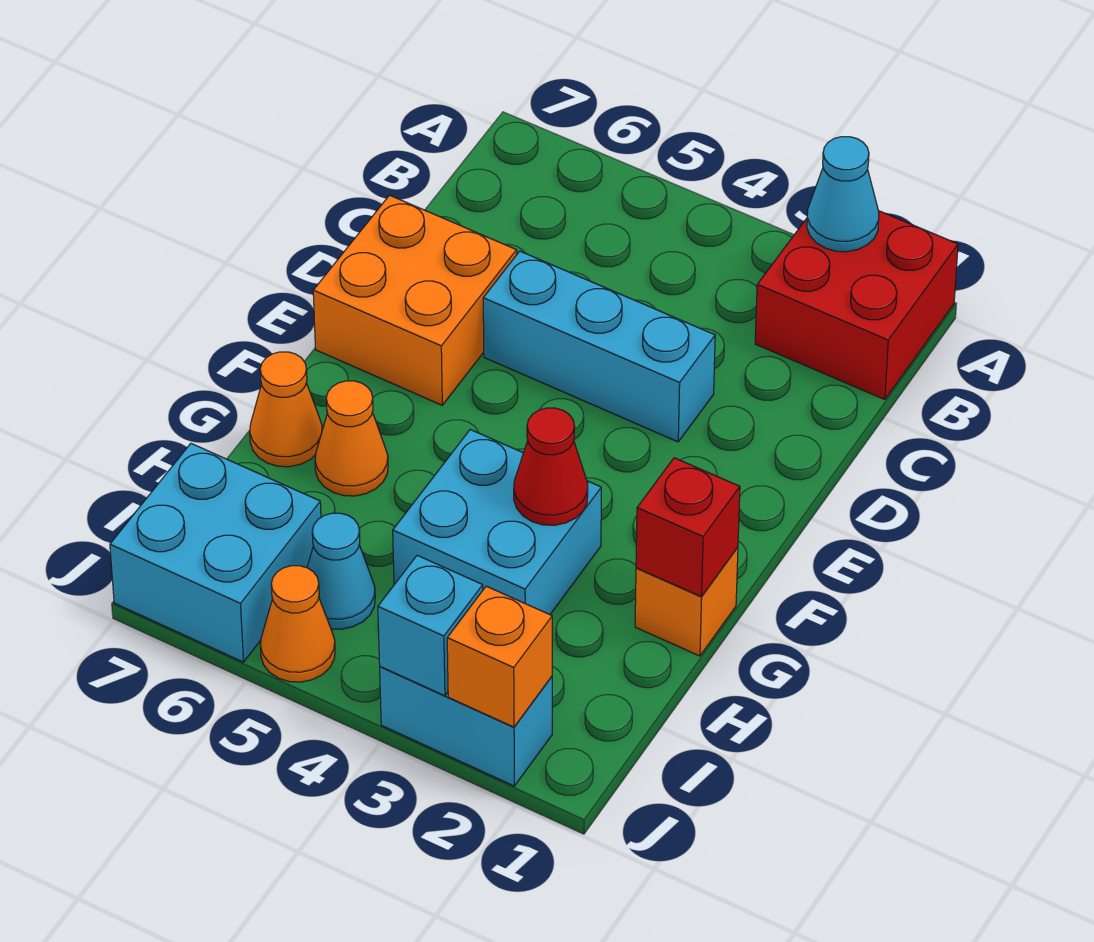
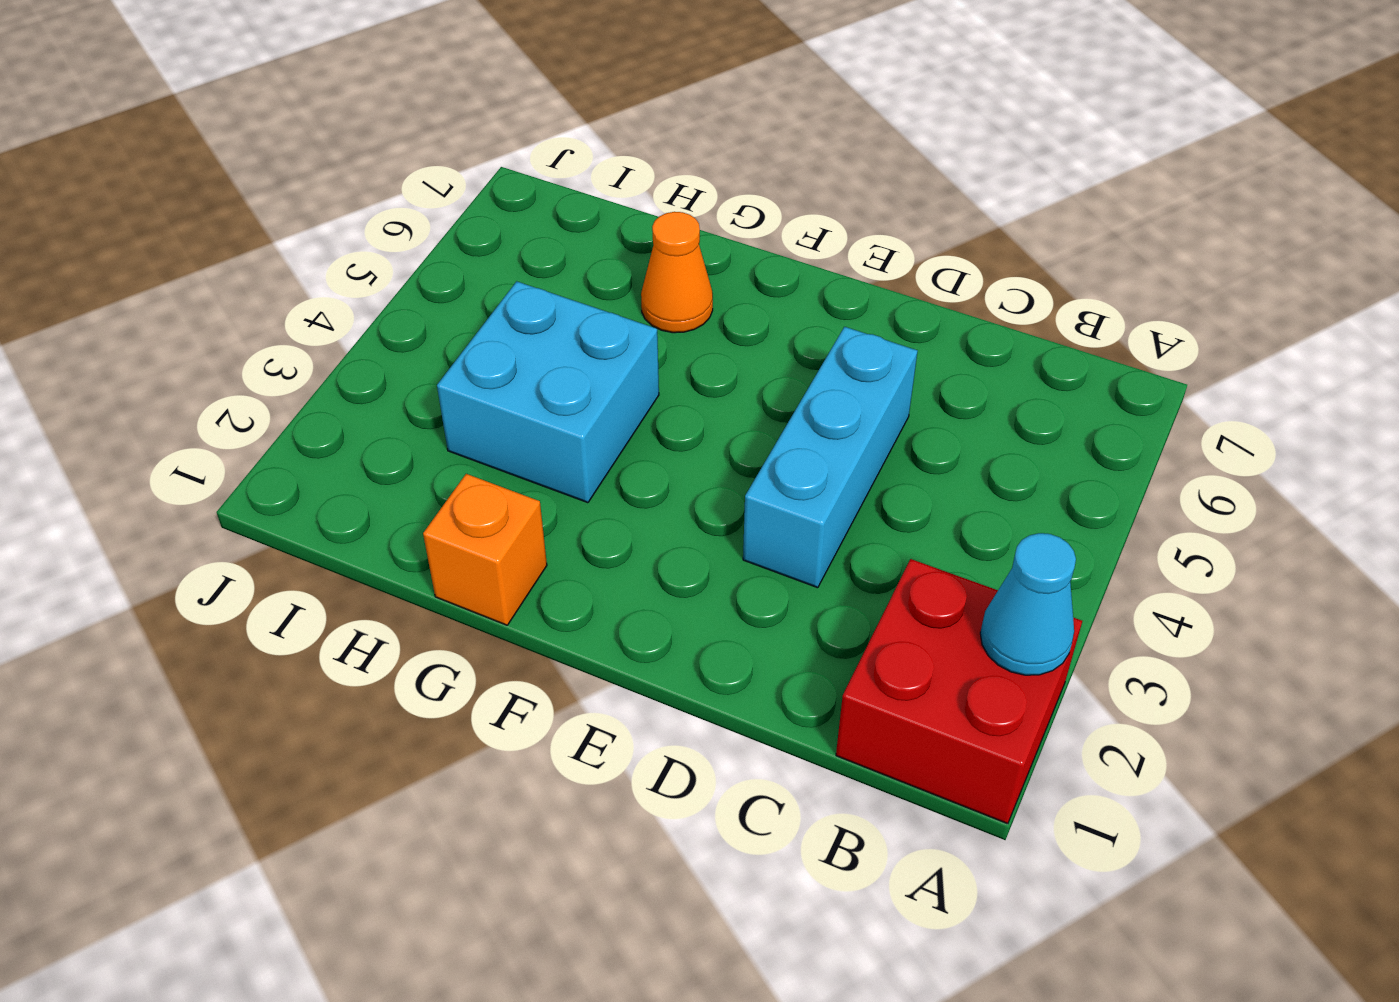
none -> orange brick D6:E7 level 1
none -> orange cone G7 level 1
none -> cyan cone I5 level 1

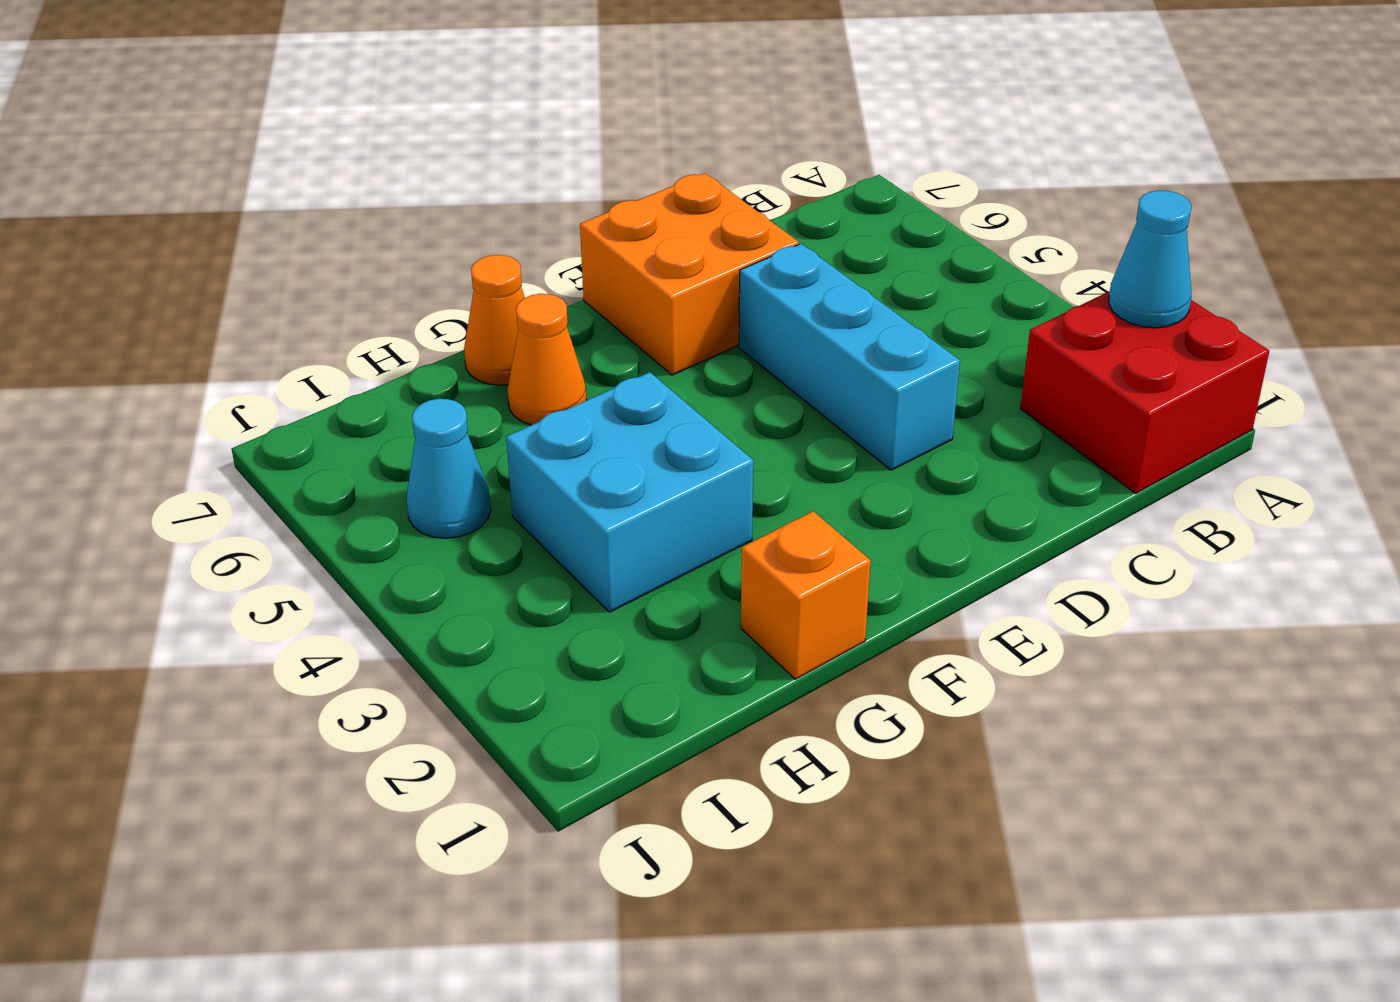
none -> cyan brick I6:J7 level 1
none -> cyan brick J2:J3 level 1
none -> orange cone J5 level 1

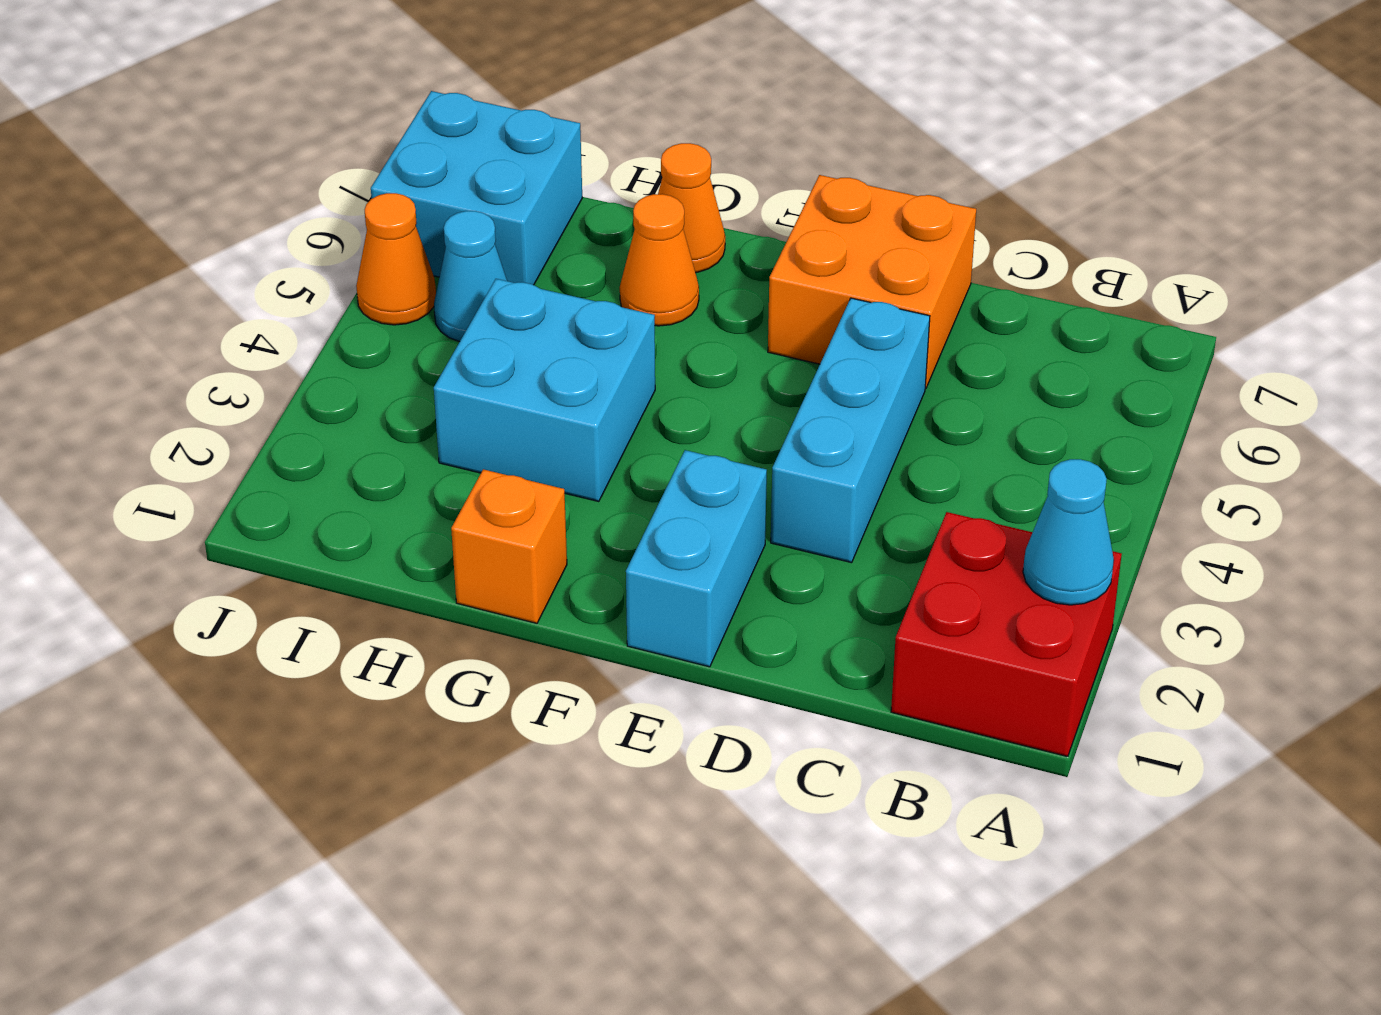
cyan brick E1:E2 level 1 -> cyan brick J2:J3 level 1
none -> red brick G1 level 2
none -> red cone G3 level 2
none -> orange brick J2 level 2

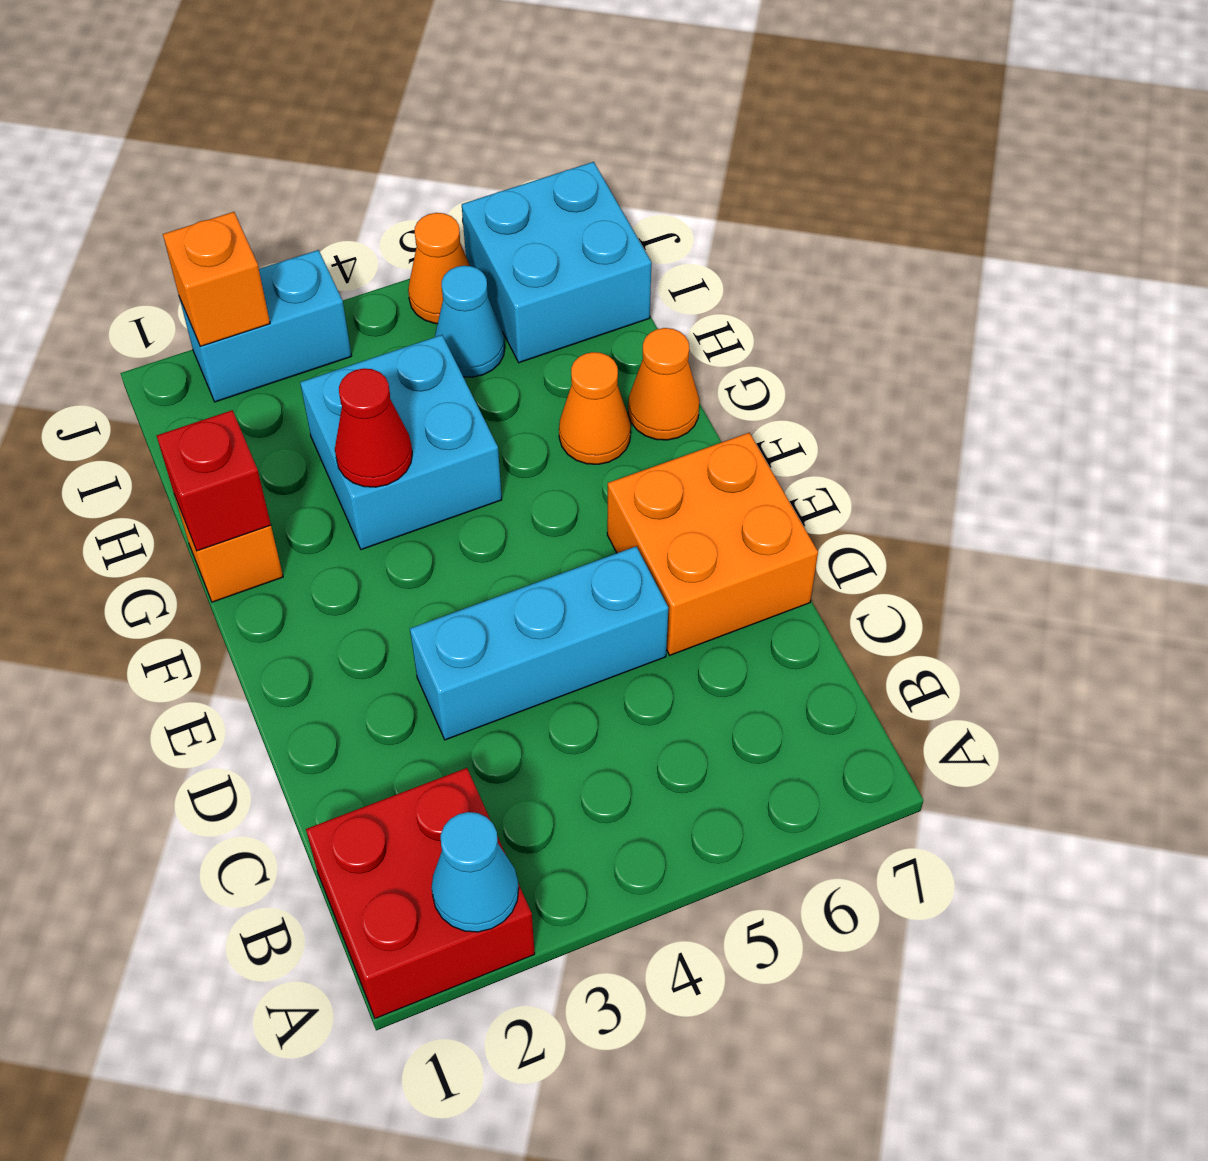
none -> cyan brick J3 level 2

